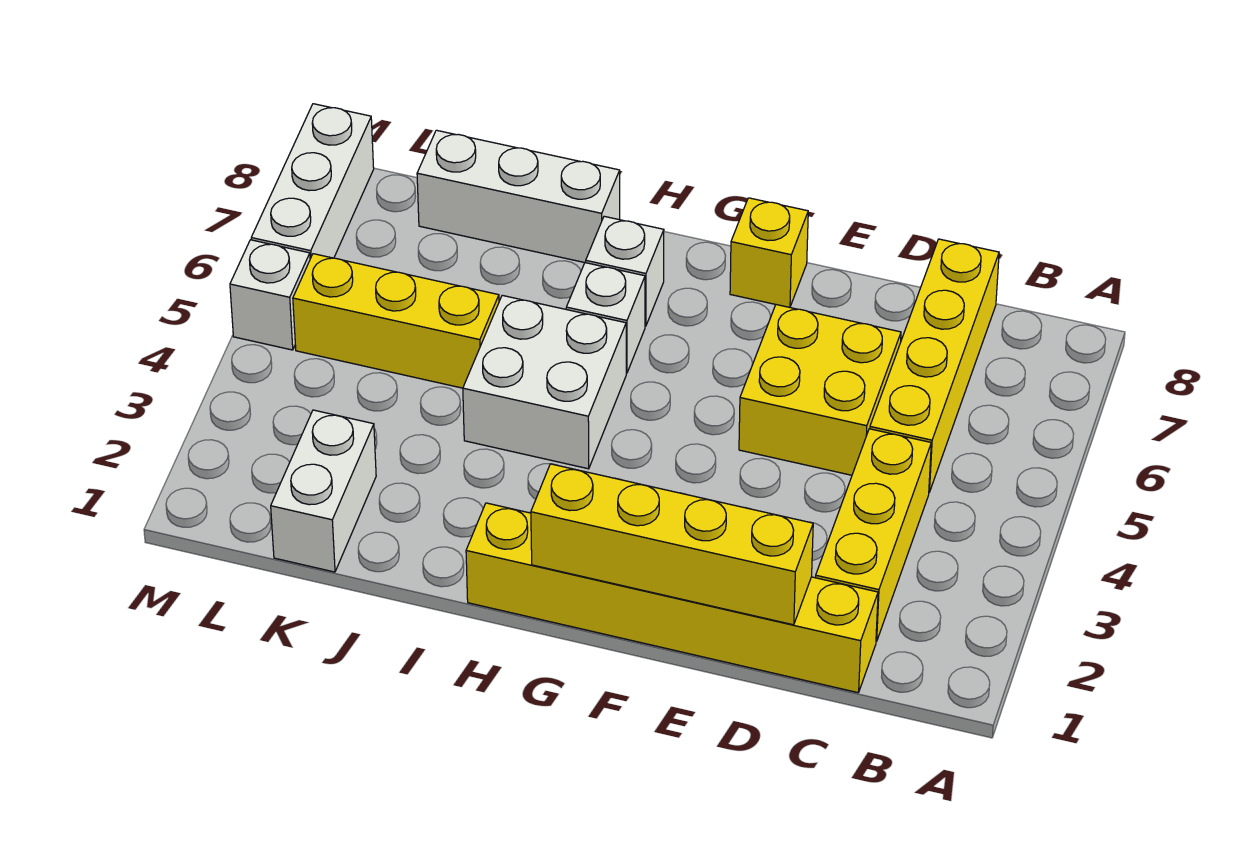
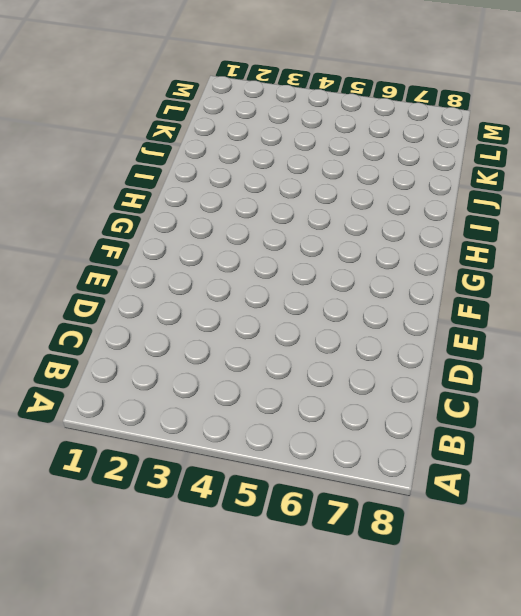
none -> yellow brick C1:H1 level 1
none -> yellow brick C2:C4 level 1
none -> yellow brick C5:C8 level 1

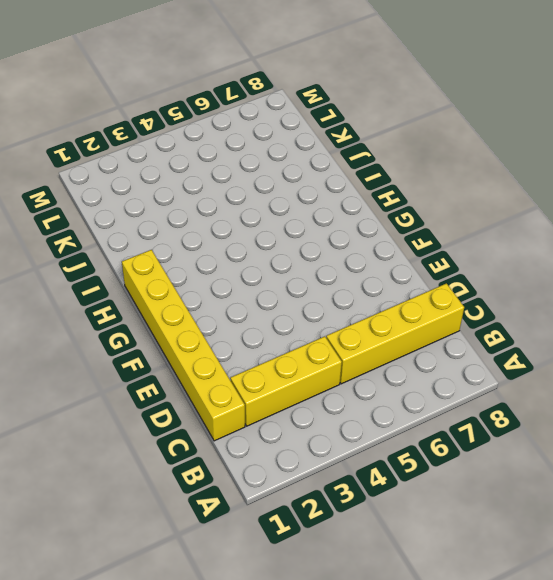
none -> yellow brick D5:E6 level 1
none -> yellow brick F8 level 1
none -> white brick H4:I5 level 1

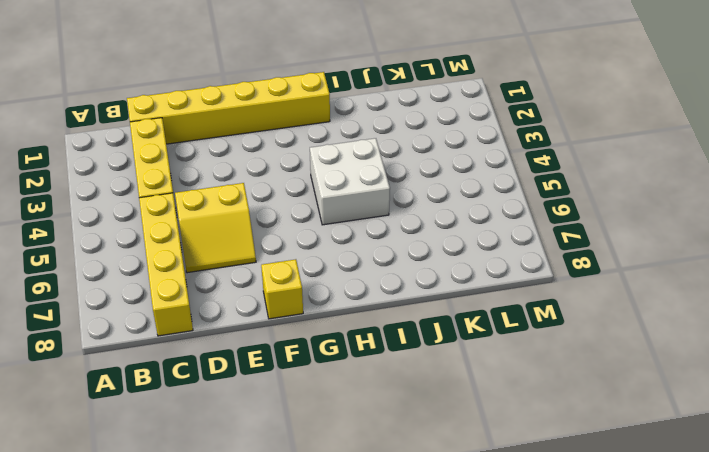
yellow slope D5:E6 level 1 top 5 -> yellow brick D5:E6 level 1
none -> white brick H6 level 1
none -> white brick H7 level 1
none -> white brick I8:K8 level 1

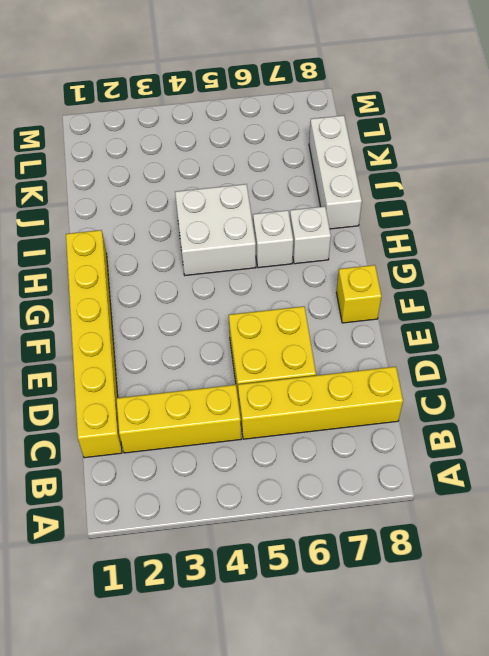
none -> yellow brick J5:L5 level 1
none -> white brick K1:K2 level 1
none -> white brick M5 level 1

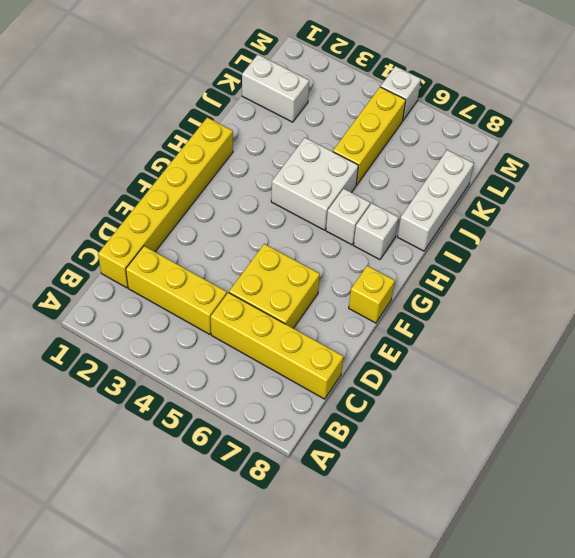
none -> white brick M6:M8 level 1
none -> yellow brick D1:G1 level 2

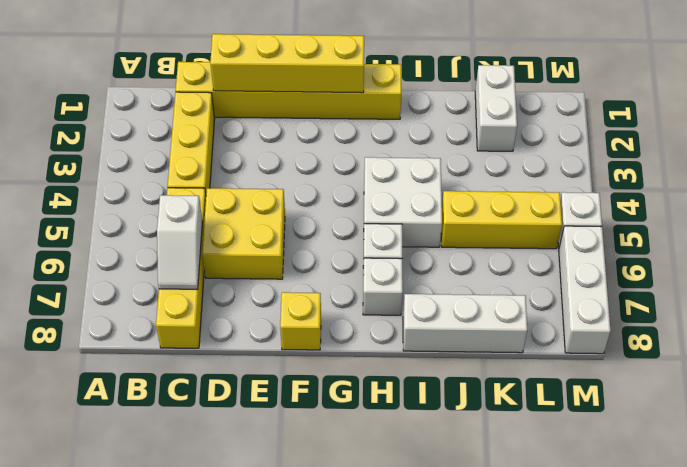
white slope C6:C7 level 2 top 6 -> none

